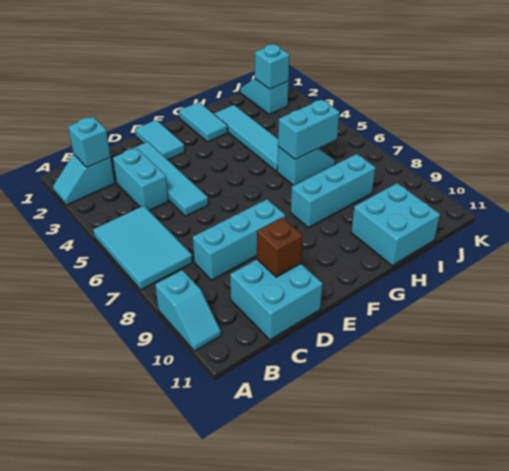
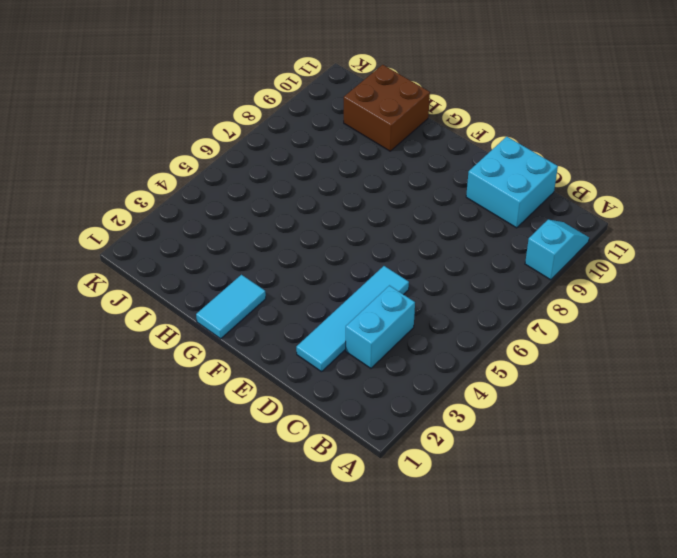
brown brick H10:I11 level 1 -> cyan brick H10:I11 level 1
none -> cyan slope A2:B2 level 1 top B
none -> cyan tile A5:B7 level 1
none -> cyan brick C8:E8 level 1

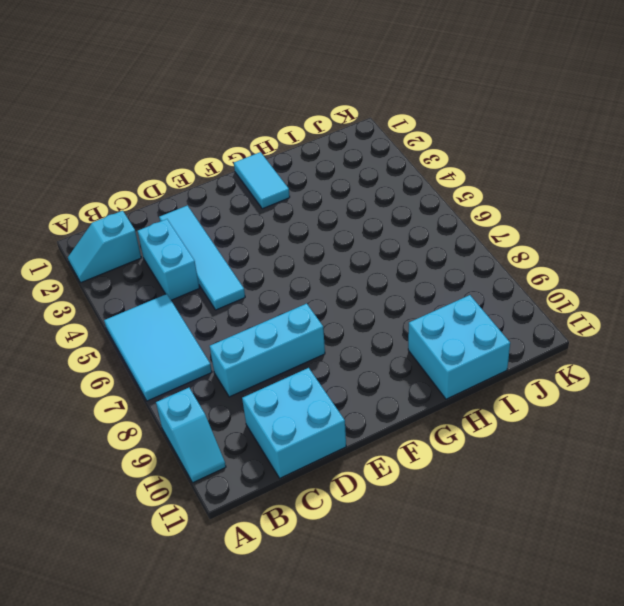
none -> cyan tile E1:E2 level 1
none -> cyan brick G8:I8 level 1
none -> cyan tile H2:H5 level 1

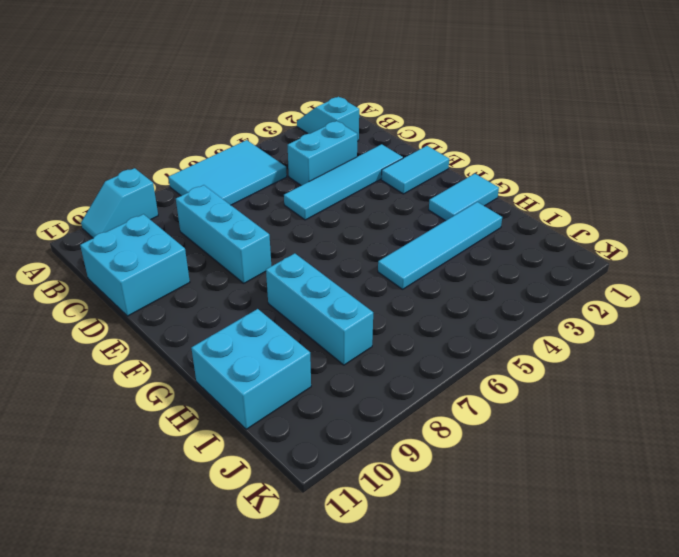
none -> cyan slope H6:I6 level 1 top H
none -> cyan slope J1:J2 level 1 top 2
none -> cyan brick B2 level 2

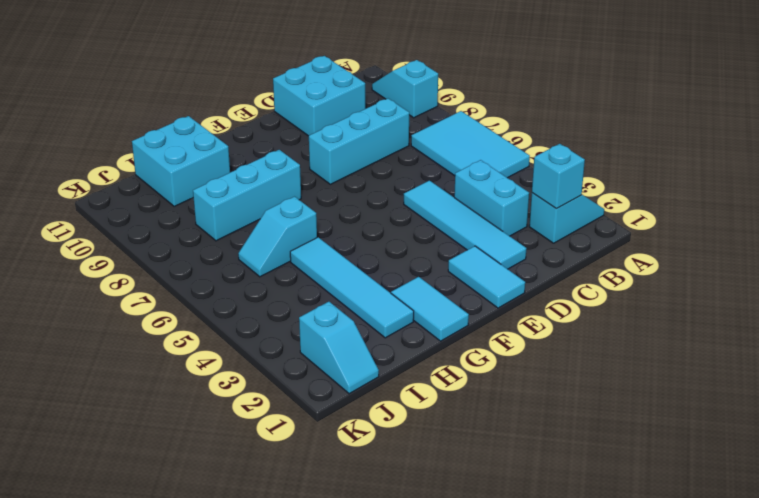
none -> brown brick D10 level 2
none -> cyan brick H6:I6 level 2
none -> cyan brick J2 level 2

